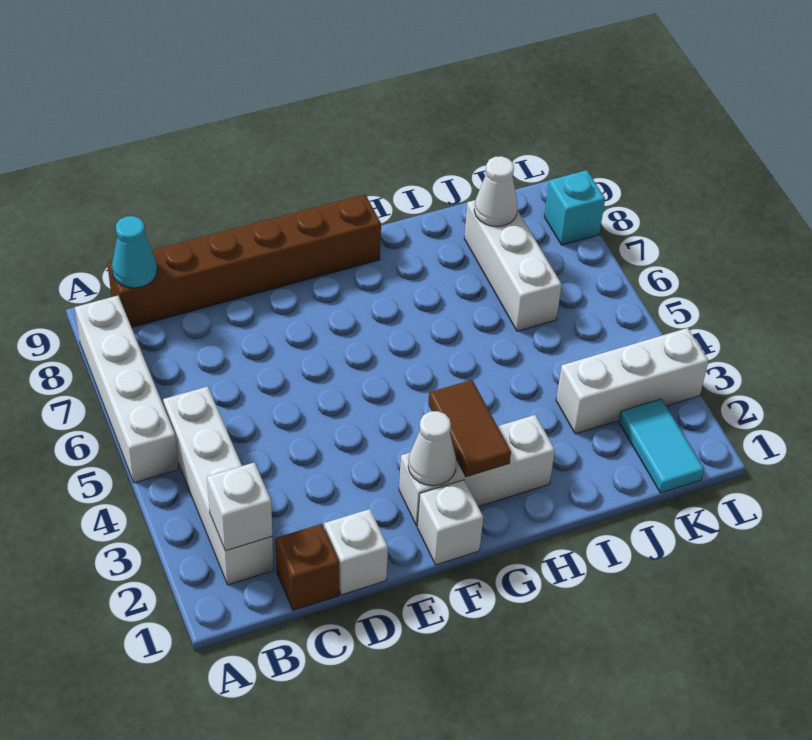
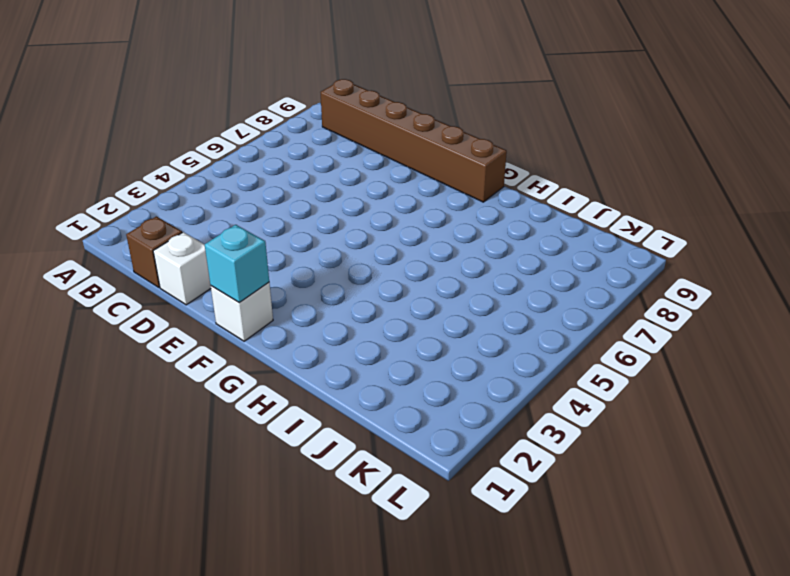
cyan brick F1 level 2 -> cyan brick L8 level 1
none -> white brick A5:A8 level 1
none -> white brick B2:B5 level 1
none -> white brick F2:H2 level 1

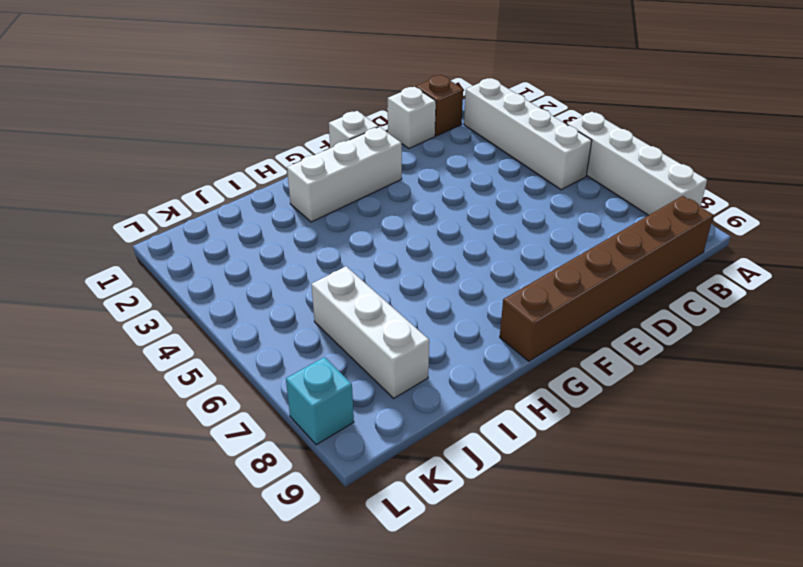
none -> white brick J3:L3 level 1
none -> cyan tile K1:K2 level 1
none -> white brick B2 level 2

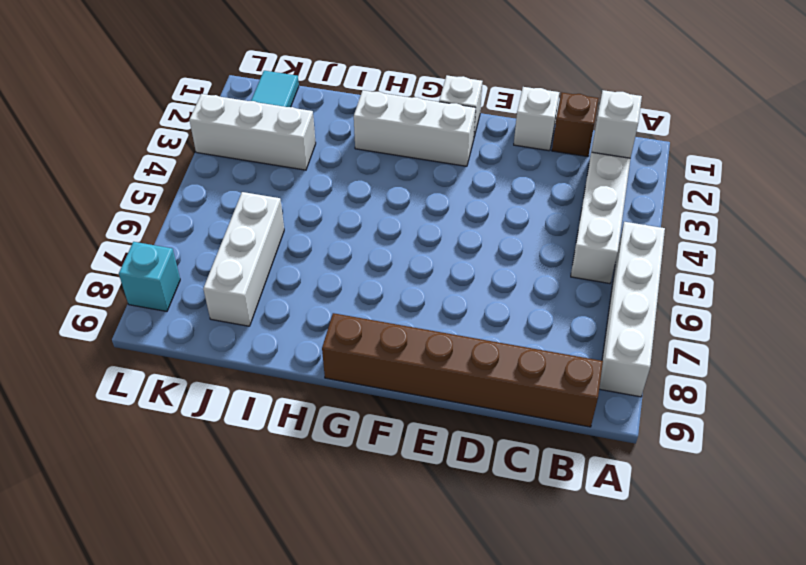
none -> cyan cone B9 level 2
none -> white cone F2 level 2
none -> brown tile G2:G3 level 2

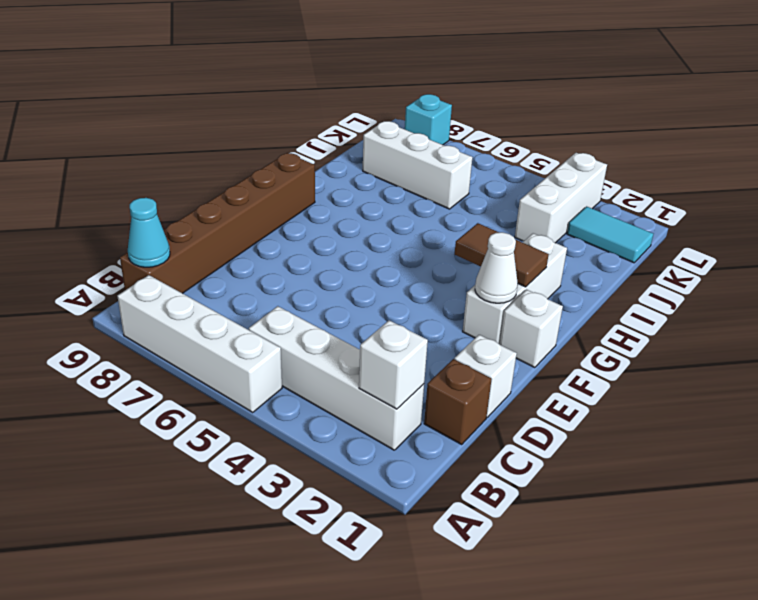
none -> white cone J8 level 2

